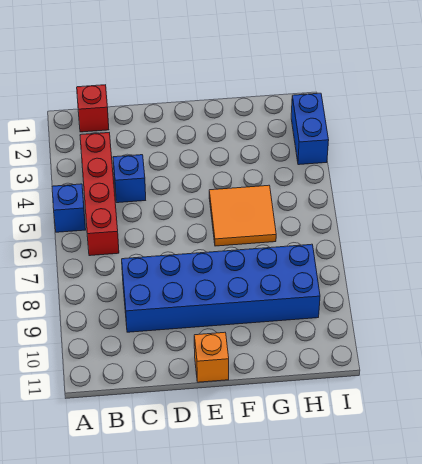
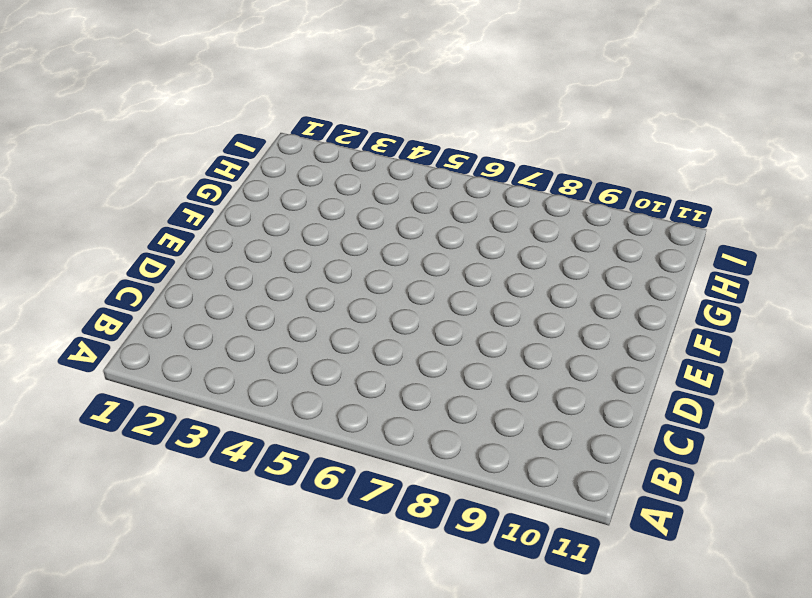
none -> blue brick A5 level 1
none -> red brick B1 level 1

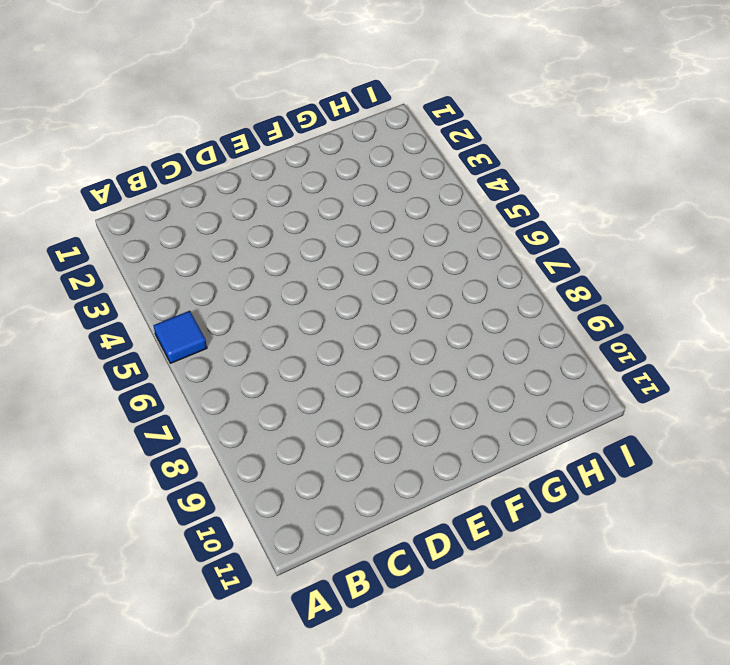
blue tile A5 level 1 -> blue brick A5 level 1
none -> red brick B1 level 1
none -> red brick B3:B6 level 1

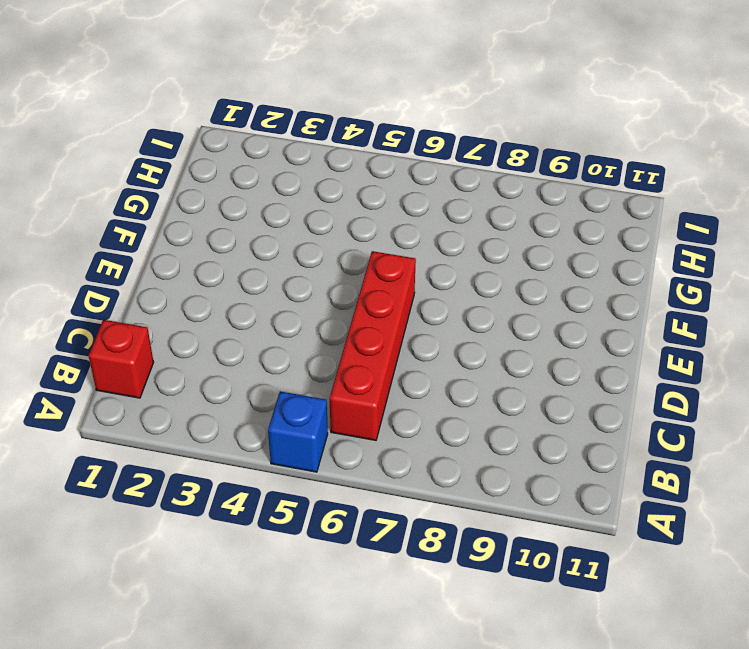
red brick B6:E6 level 1 -> red brick B3:B6 level 1
none -> blue brick C4 level 1
none -> blue brick C8:H9 level 1

